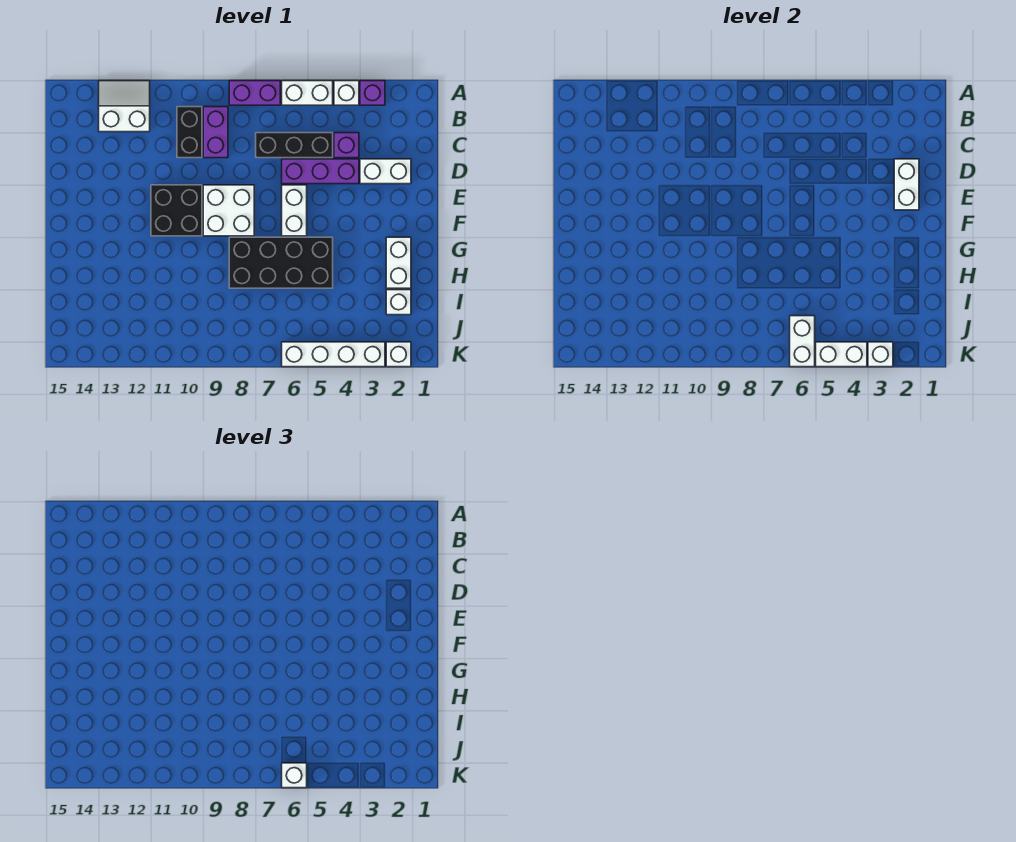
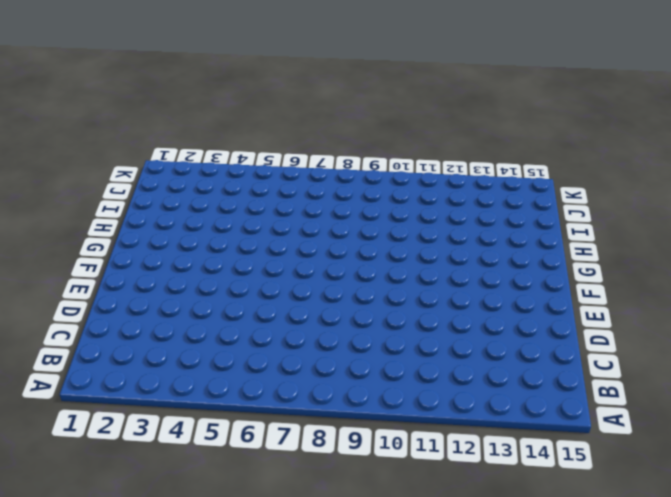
none -> purple brick A3 level 1
none -> white brick A4 level 1
none -> white brick A5:A6 level 1

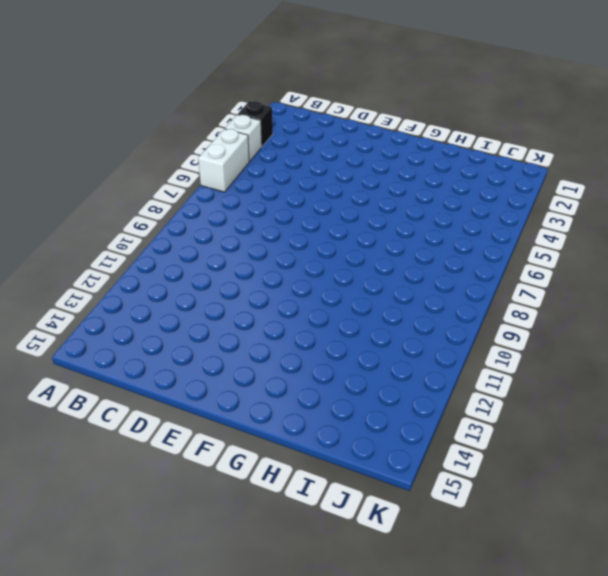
black brick A3 level 1 -> purple brick A3 level 1
none -> purple brick A7:A8 level 1
none -> white slope A12:B13 level 1 top B
none -> purple brick B9:C9 level 1

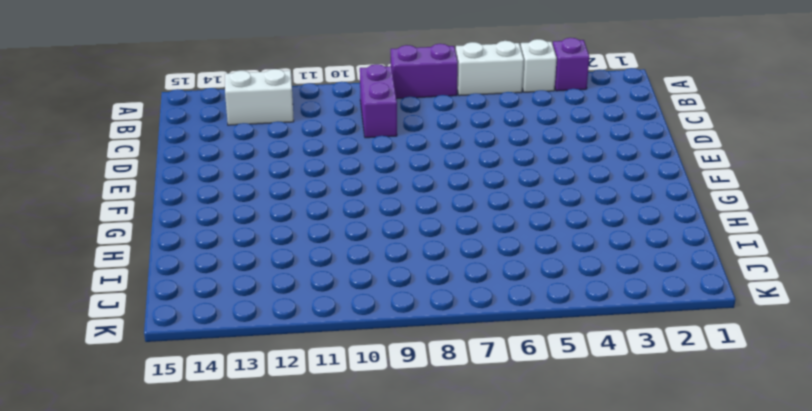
none -> black brick B10:C10 level 1
none -> purple brick C4 level 1
none -> black brick C5:C7 level 1

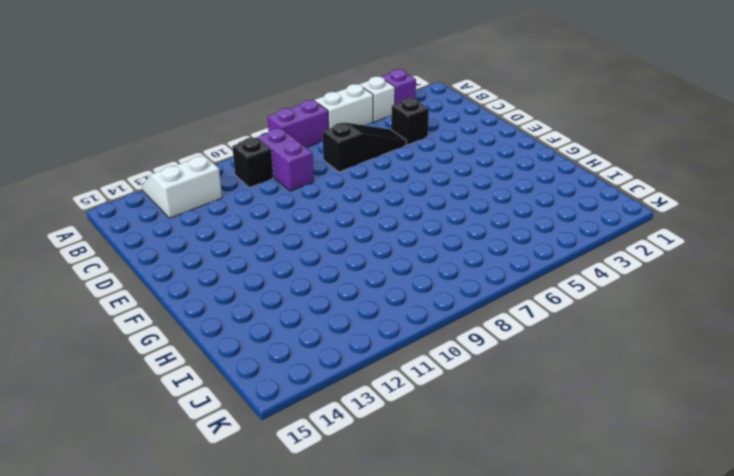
black brick B10 level 1 -> black brick B10:C10 level 1
black brick C4 level 1 -> purple brick C4 level 1
black slope C5:C7 level 1 top 7 -> black brick C5:C7 level 1
none -> white brick D2:D3 level 1
none -> purple brick D4:D6 level 1
none -> white brick E6:F6 level 1

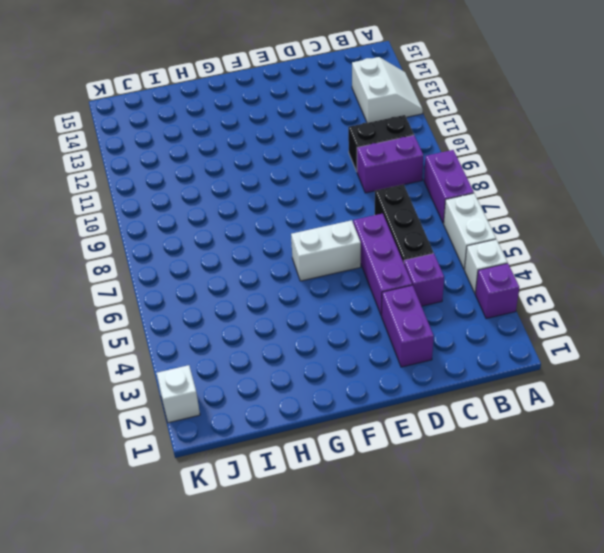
purple brick D2:D3 level 1 -> white brick D2:D3 level 1
none -> white brick E8:F9 level 1
none -> black brick E10:F11 level 1
none -> white brick G2:H2 level 1

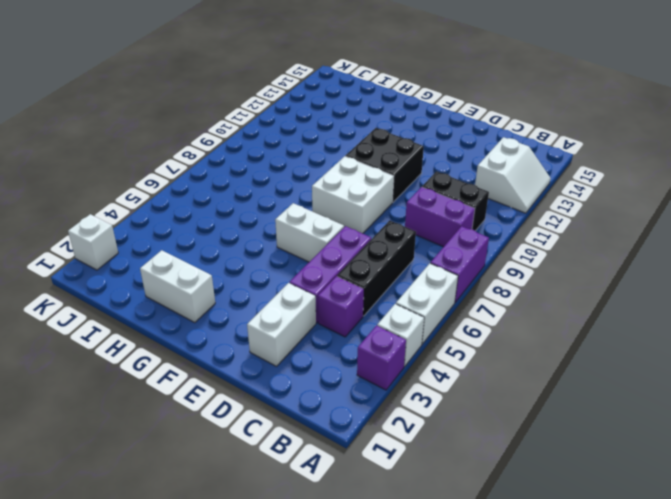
none -> black brick G5:H8 level 1
none -> white brick I2 level 1
none -> white brick K3:K6 level 1

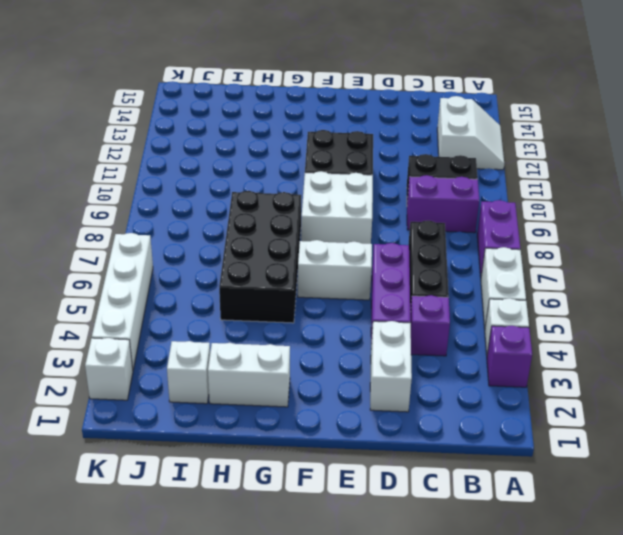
none -> white brick D2:E2 level 2
none -> white brick J6:K6 level 2
none -> white brick K3 level 2

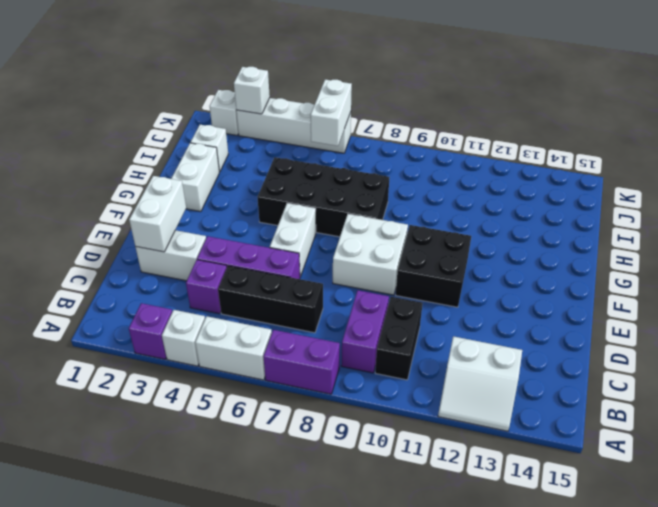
none -> white brick K4:K5 level 2
none -> white brick K6 level 3

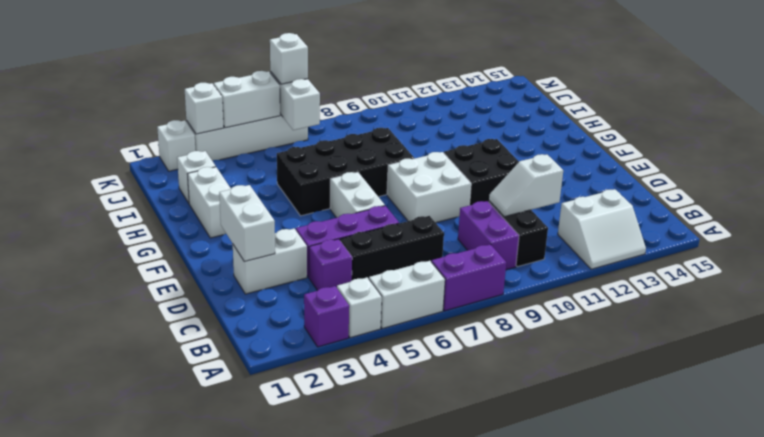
white slope C10:C11 level 2 top 11 -> none

